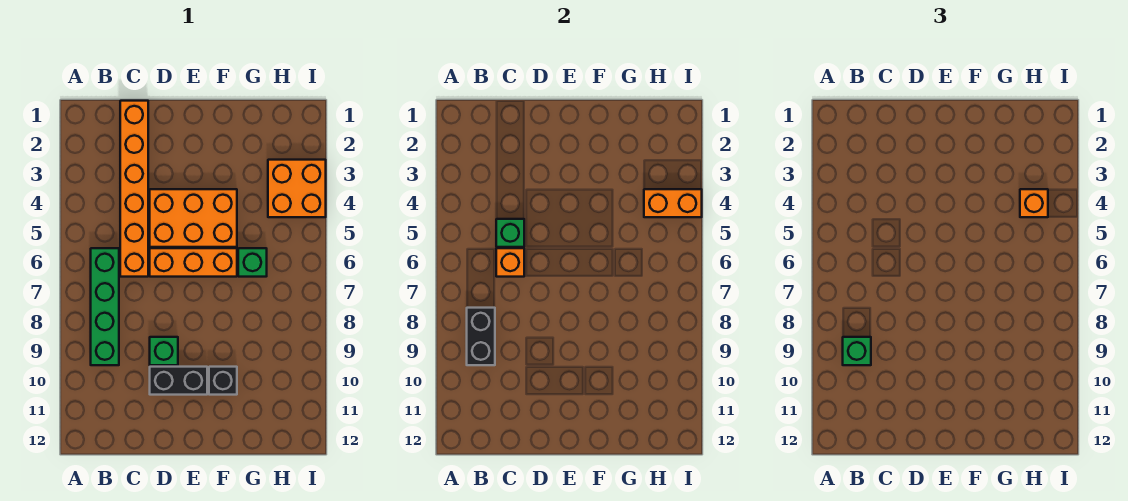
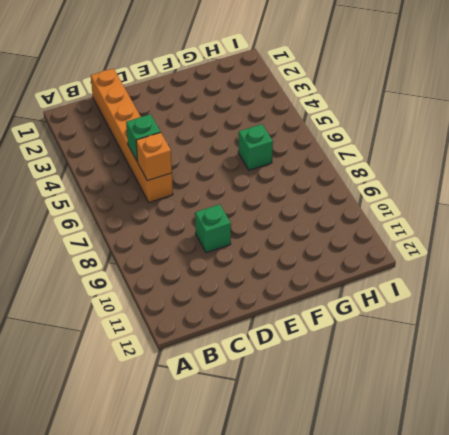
none -> green brick B6:B9 level 1
none -> orange brick D4:F5 level 1
none -> orange brick D6:F6 level 1

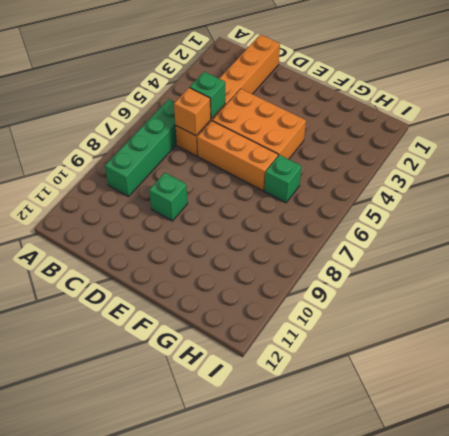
none -> black brick D10:E10 level 1
none -> black brick F10 level 1
none -> orange brick H3:I4 level 1

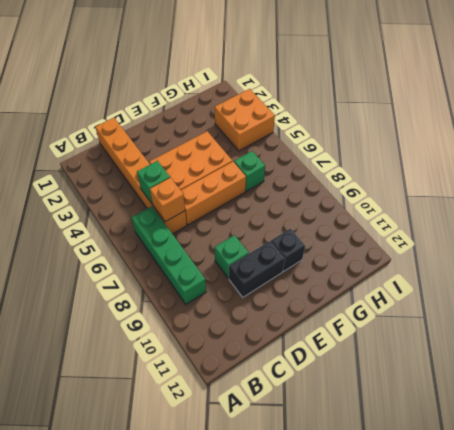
none -> black brick B8:B9 level 2
none -> orange brick H4:I4 level 2
none -> green brick B9 level 3

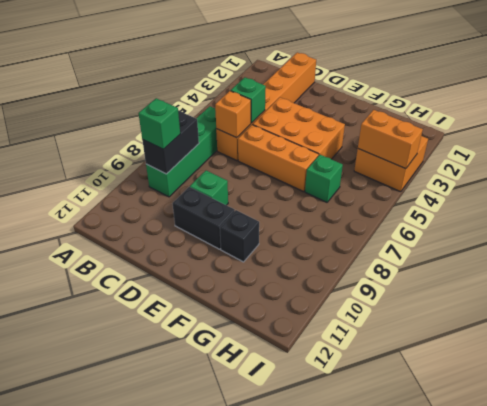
none -> orange brick H4 level 3

